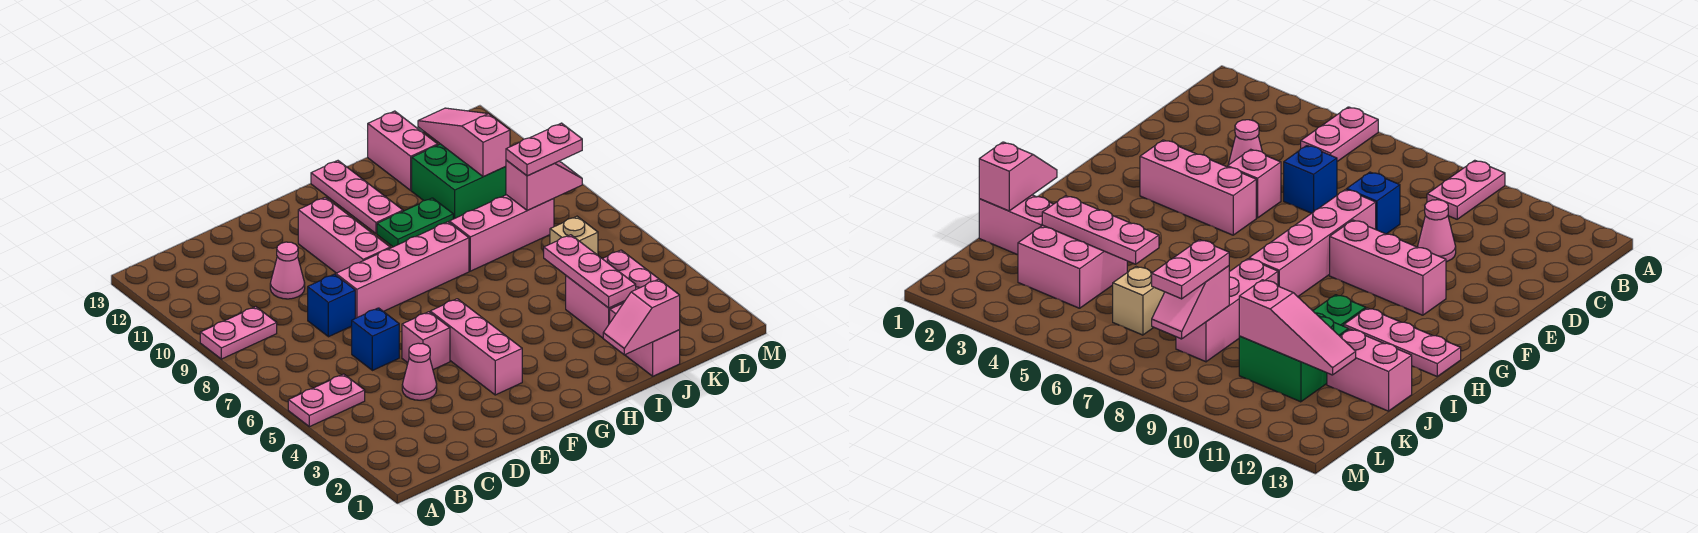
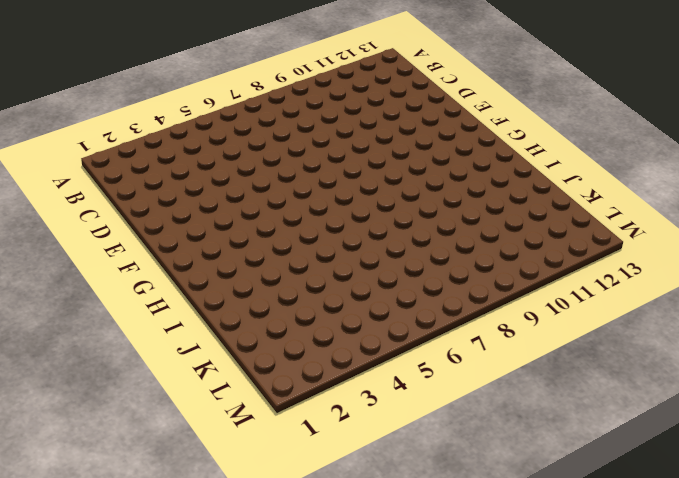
none -> pink plate A5:B5 level 1
none -> pink plate A9:B9 level 1
none -> pink cone D4 level 1

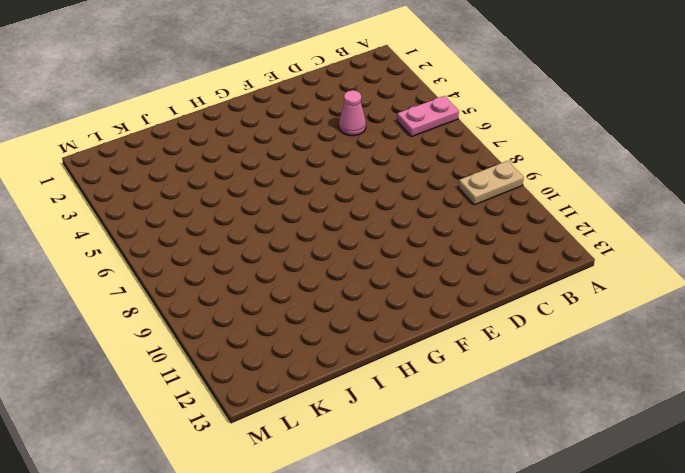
tan plate A9:B9 level 1 -> pink plate A9:B9 level 1
none -> blue brick D6 level 1
none -> blue brick D8 level 1
none -> pink cone D10 level 1

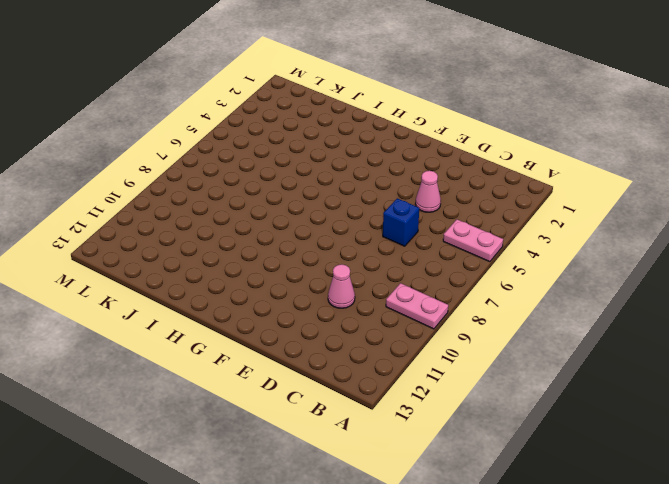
none -> blue brick D8 level 1
none -> pink brick E5 level 1
none -> pink brick E8:H8 level 1

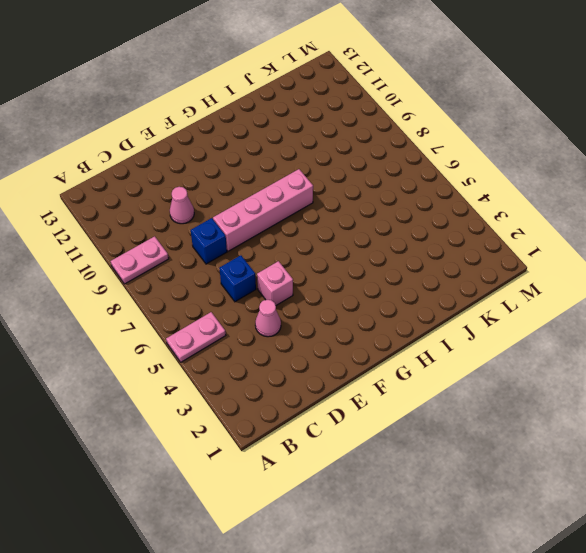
none -> pink brick F3:F5 level 1
none -> pink brick F9:F11 level 1
none -> green plate H10:I10 level 1

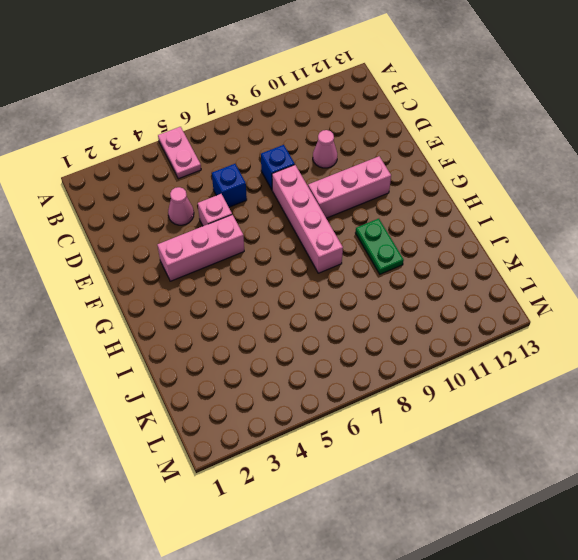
none -> pink plate A9:B9 level 1
none -> pink plate H11:H13 level 1
none -> pink brick I8:K8 level 1

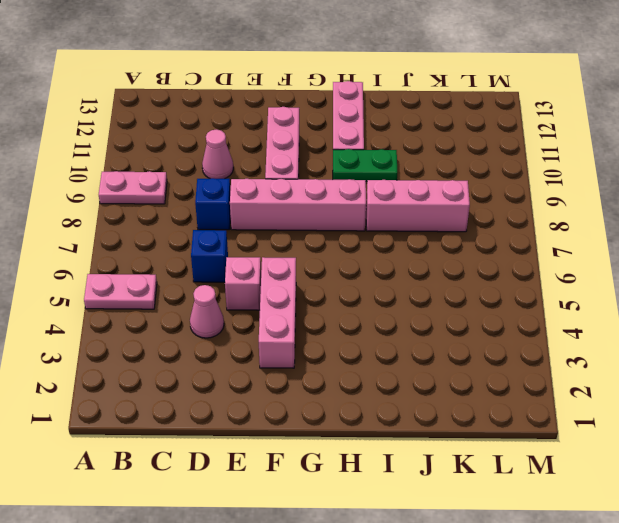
none -> pink brick J1:J2 level 1
none -> pink brick J3:K4 level 1
none -> green brick J10:K11 level 1

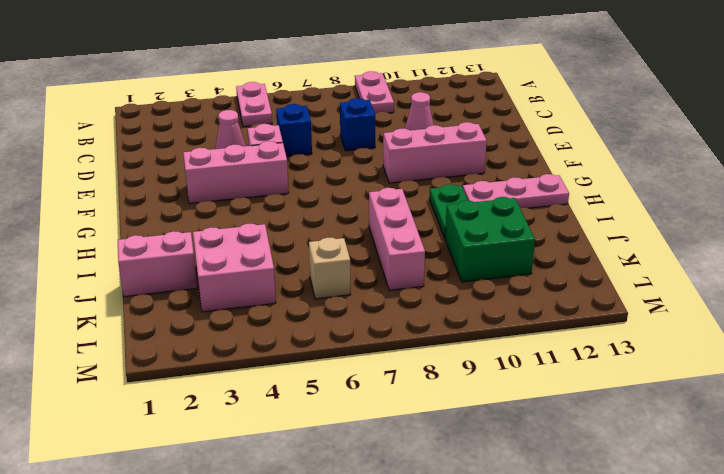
none -> pink brick E8:H8 level 1
none -> pink brick J12:J13 level 1
none -> pink slope I1:J1 level 2 top J

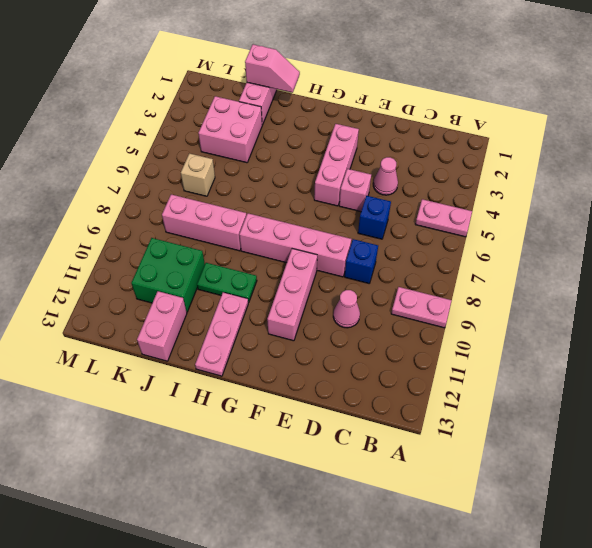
none -> pink plate J3:J5 level 2
none -> pink slope K8:L8 level 2 top K
none -> pink slope K10:K12 level 2 top 10

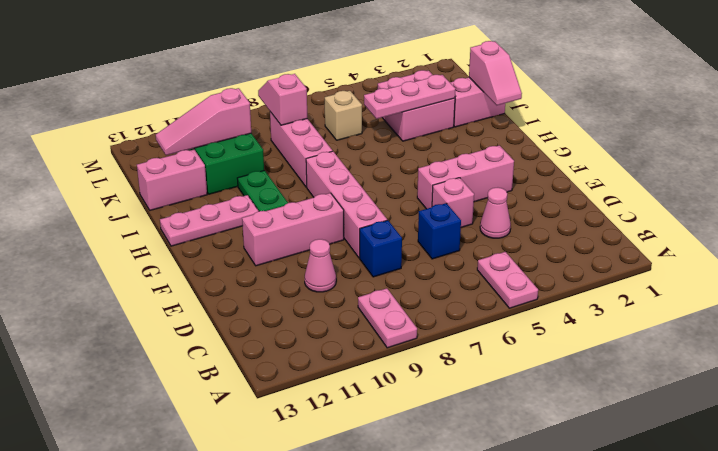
none -> pink plate K8:L8 level 3

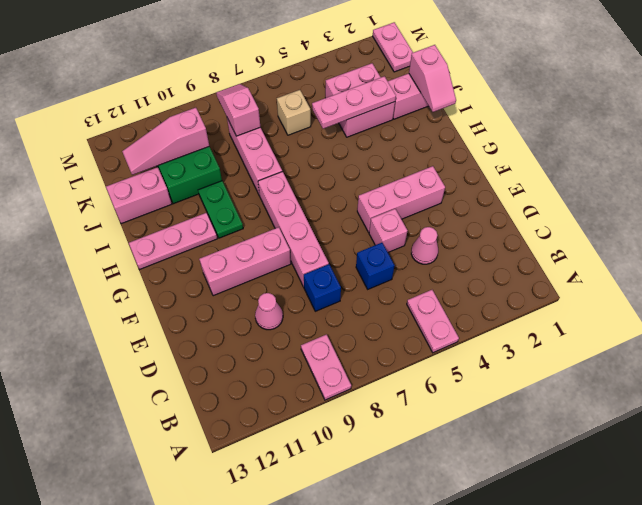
pink plate L1:M1 level 1 -> pink plate K8:L8 level 3

